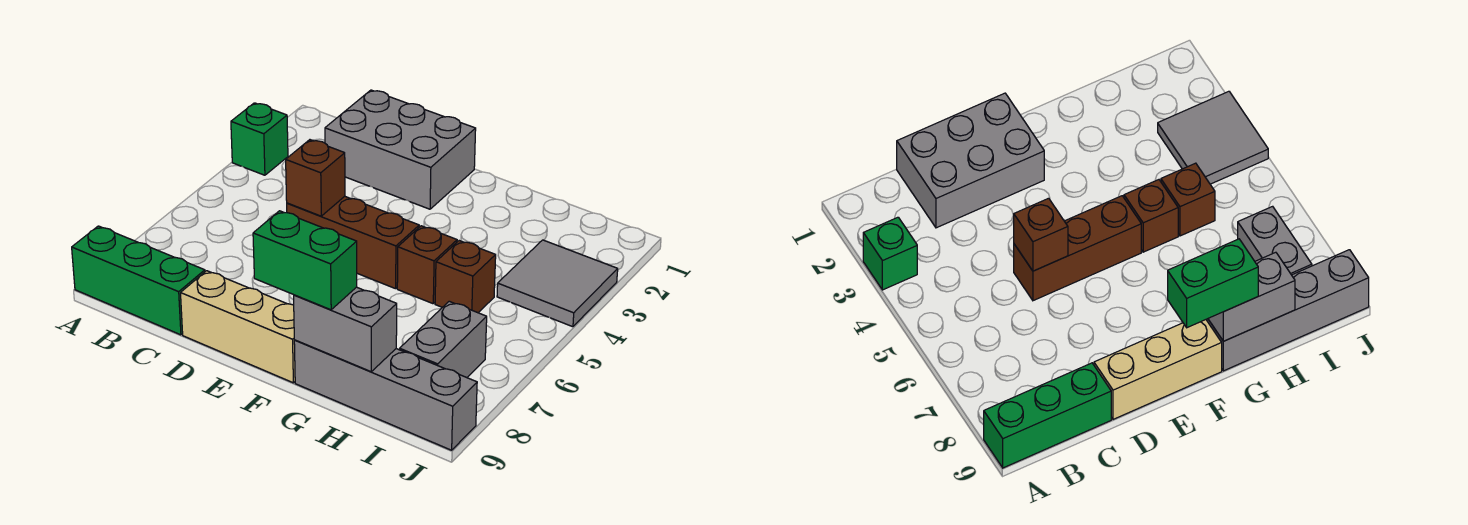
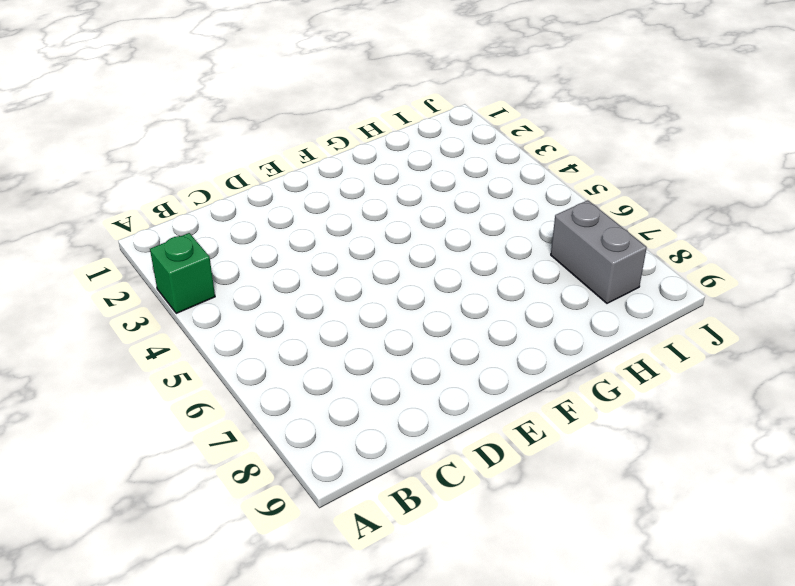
none -> green brick A9:C9 level 1
none -> grey brick C1:E2 level 1
none -> brown brick D5:F5 level 1

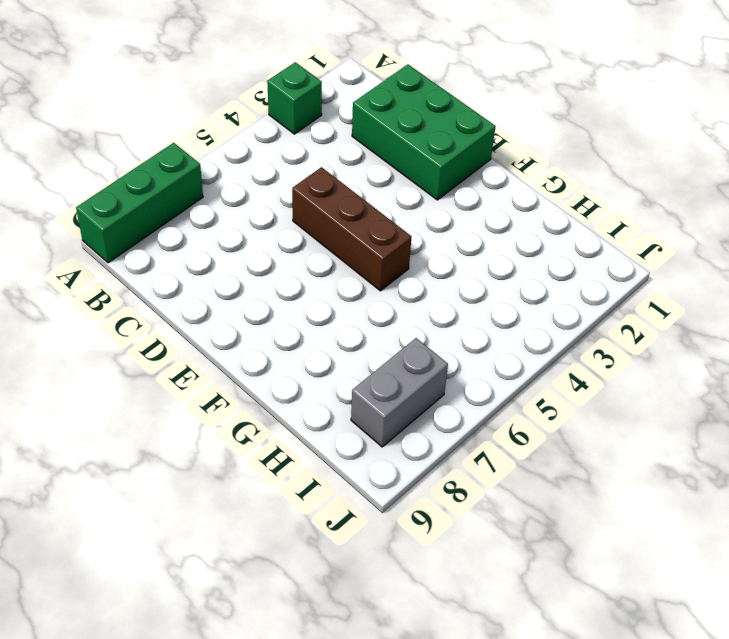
green brick A7:A9 level 1 -> green brick A9:C9 level 1
green brick C1:E2 level 1 -> grey brick C1:E2 level 1
none -> tan brick D9:F9 level 1
none -> brown brick G5 level 1
none -> grey brick G9:J9 level 1

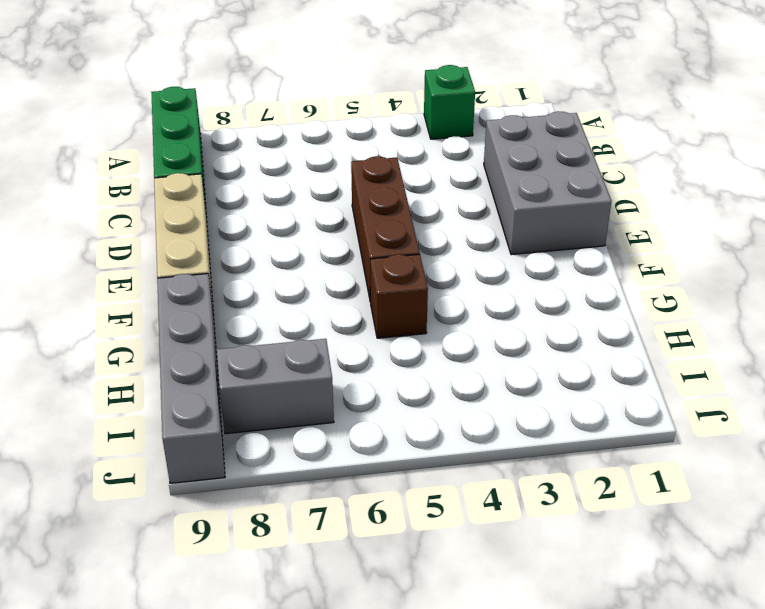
none -> brown brick H5 level 1
none -> grey tile I3:J4 level 1
none -> brown brick D5 level 2

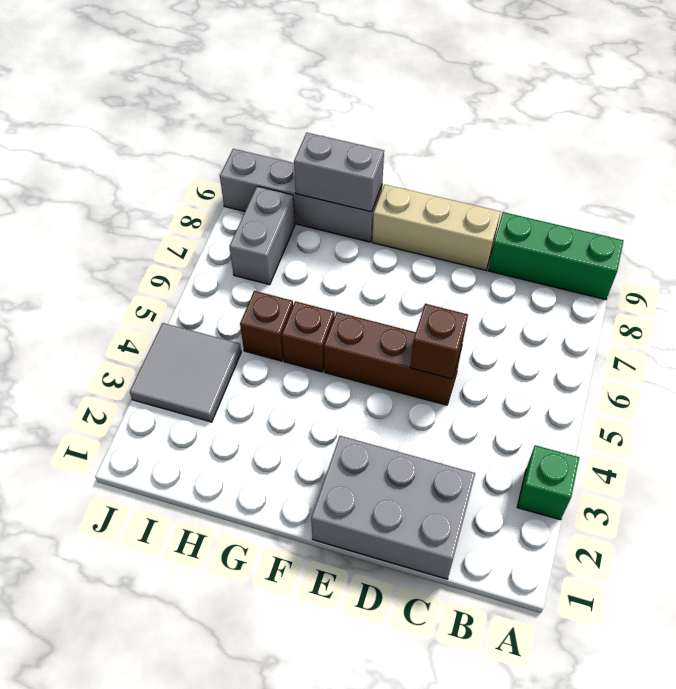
none -> green brick F9:G9 level 3

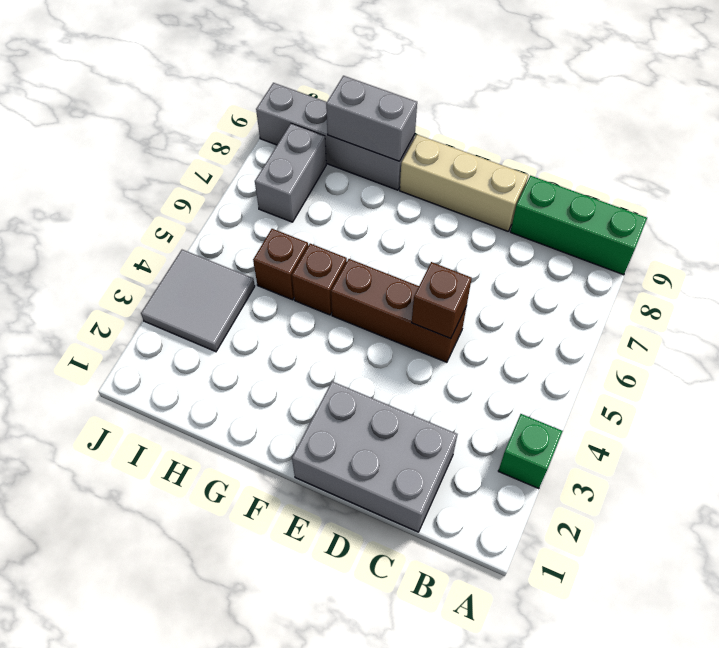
none -> green brick F9:G9 level 3

